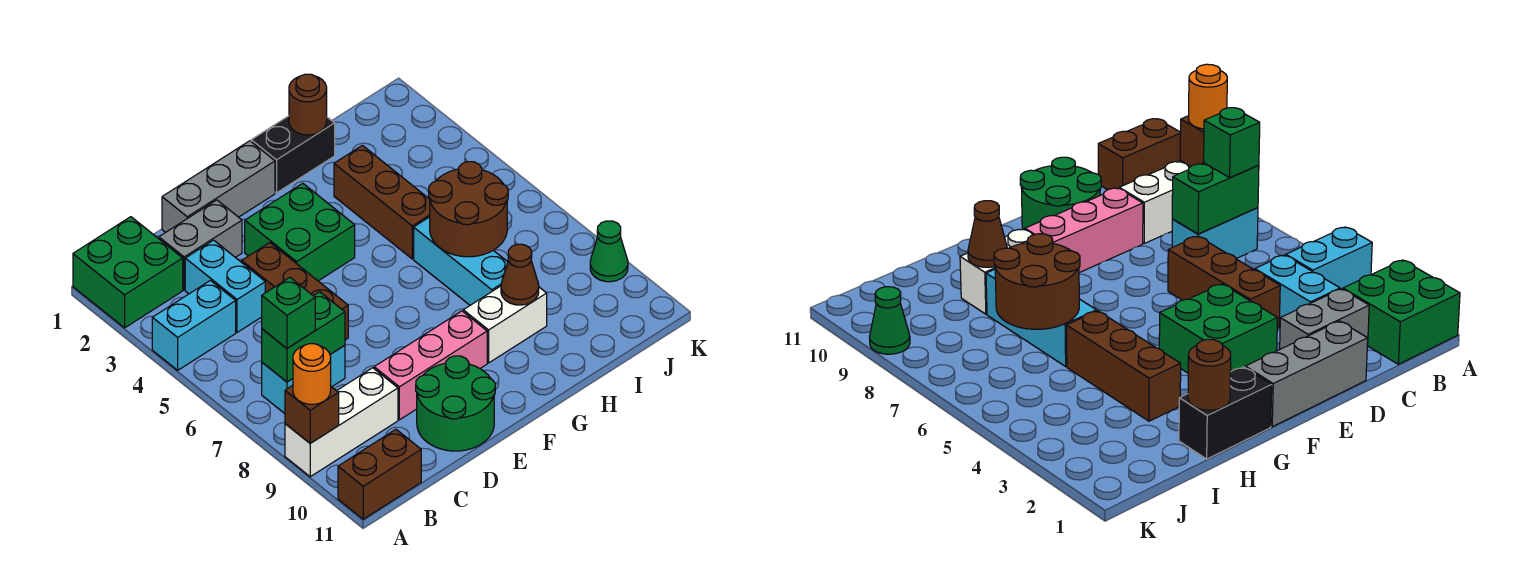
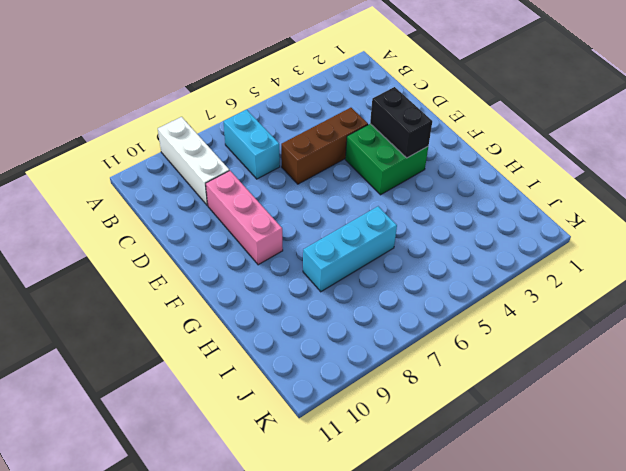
black brick E3:F3 level 2 -> black brick G1:H1 level 1
none -> green brick A1:B2 level 1
none -> cyan brick A4:B4 level 1
none -> brown brick A11:B11 level 1

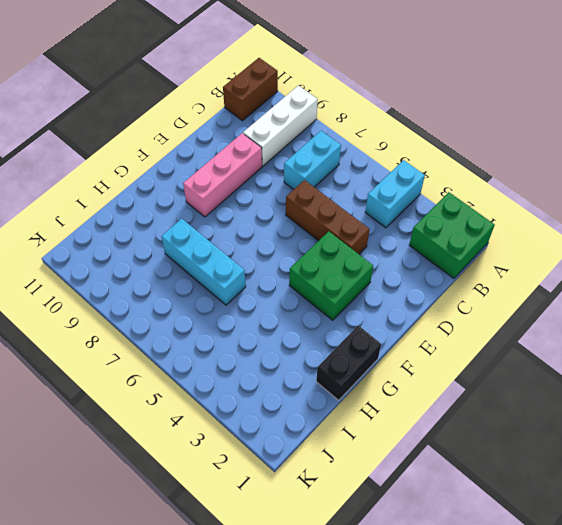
none -> grey brick C2:D2 level 1
none -> cyan brick C3:C4 level 1
none -> grey brick D1:F1 level 1

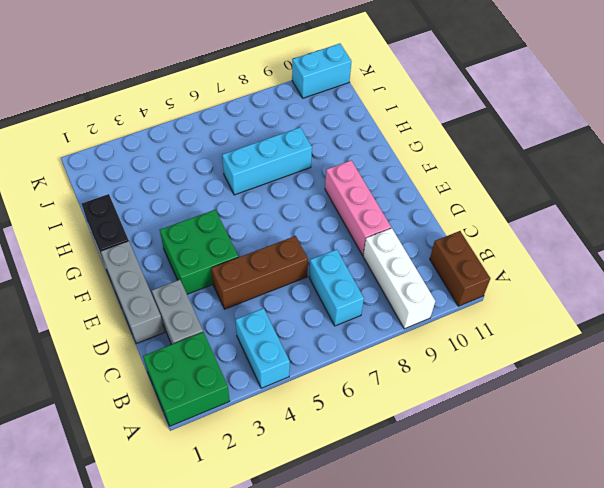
cyan brick K10:K11 level 1 -> cyan brick C3:C4 level 1
none -> green round brick D10:E11 level 1
none -> white brick G9:H9 level 1
none -> brown brick H3:H5 level 1

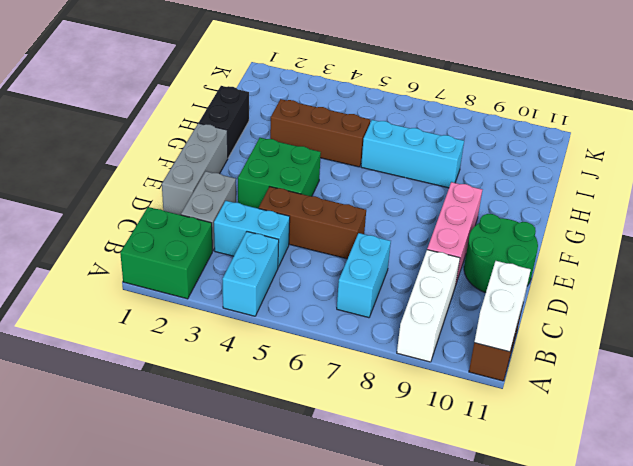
white brick A11:B11 level 2 -> white brick G9:H9 level 1
none -> green cone K9 level 1
none -> brown brick A9 level 2
none -> green brick B7:C7 level 2

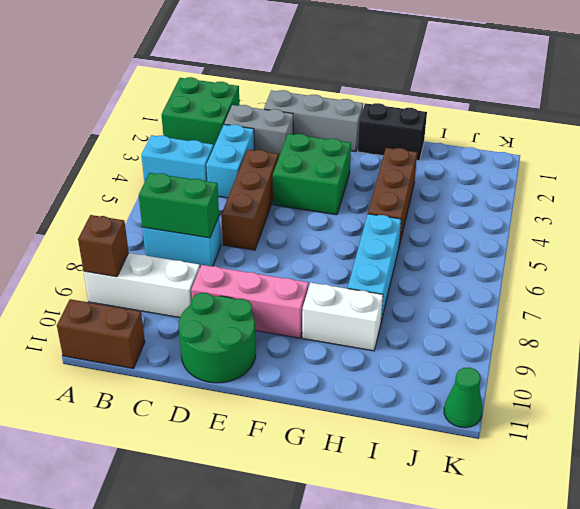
green cone K11 level 1 -> green cone K9 level 1
none -> brown round brick H1 level 2
none -> brown round brick H6:I7 level 2
none -> brown cone H9 level 2

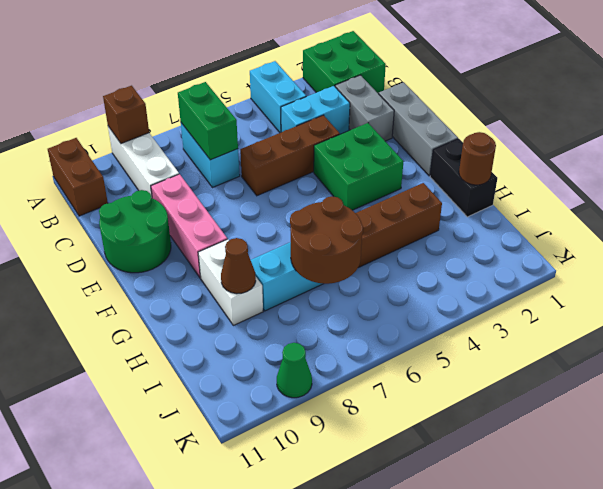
none -> orange round brick A9 level 3
none -> green brick B7 level 3

